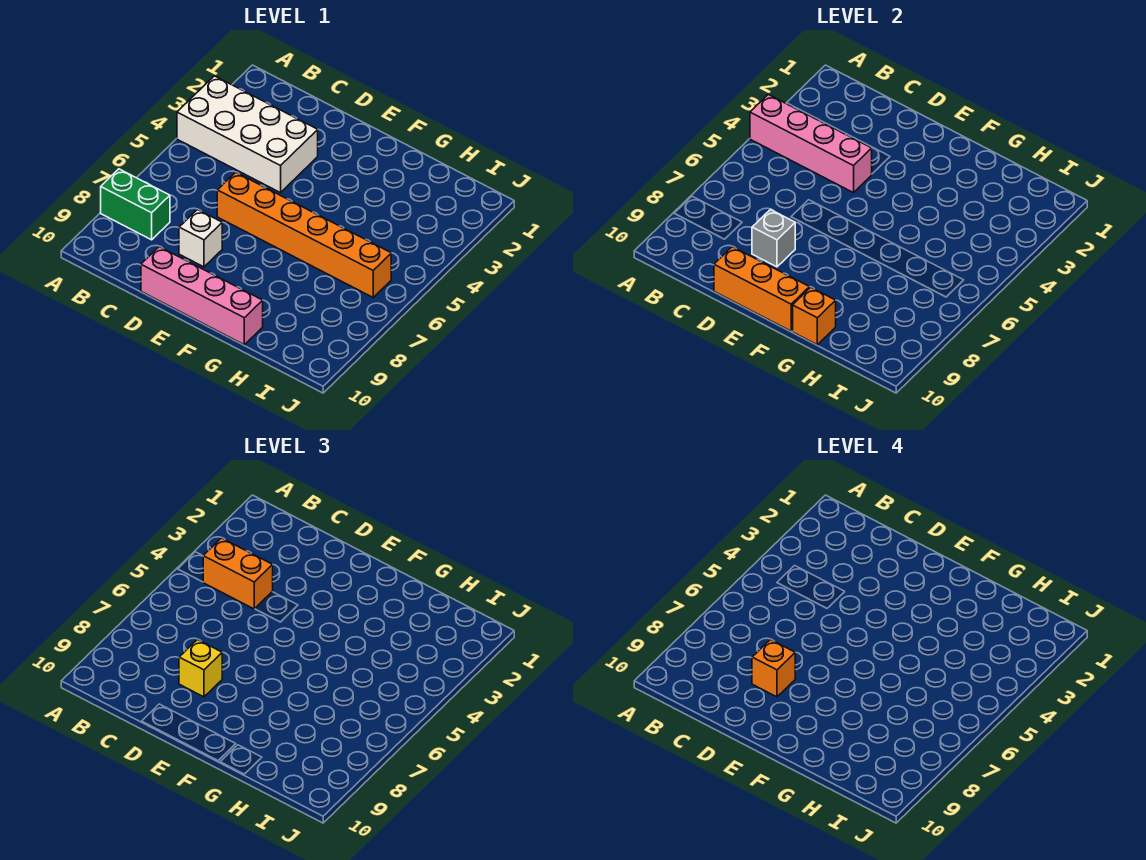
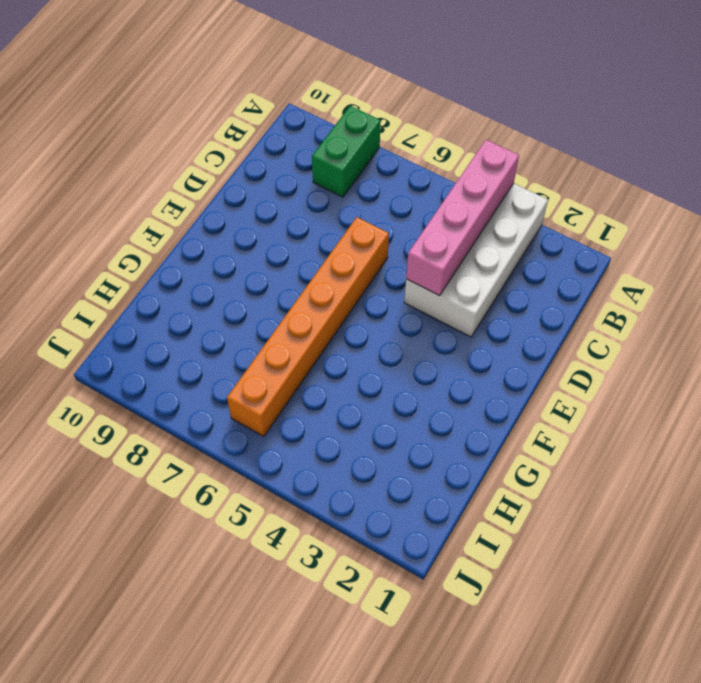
none -> white brick D8 level 1
none -> pink brick D10:G10 level 1
none -> grey brick D8 level 2

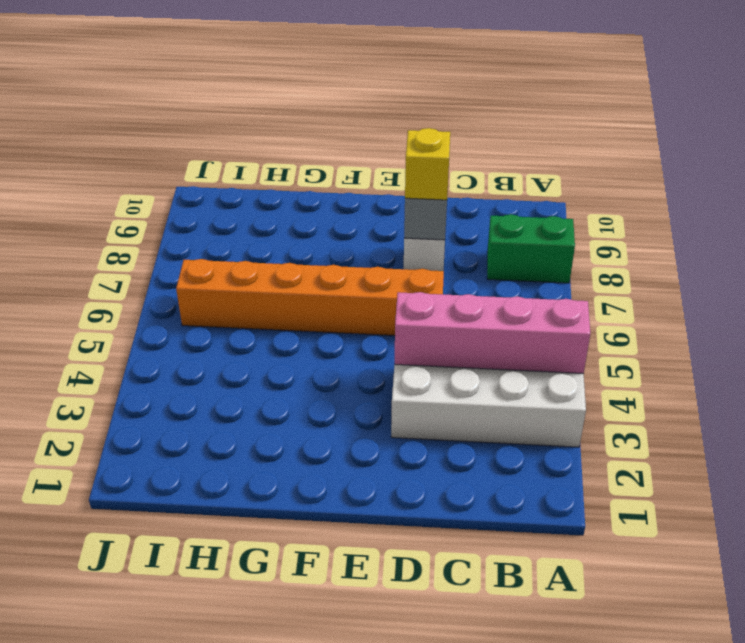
none -> pink brick D10:G10 level 1
none -> orange brick D10:F10 level 2
none -> orange brick G10 level 2

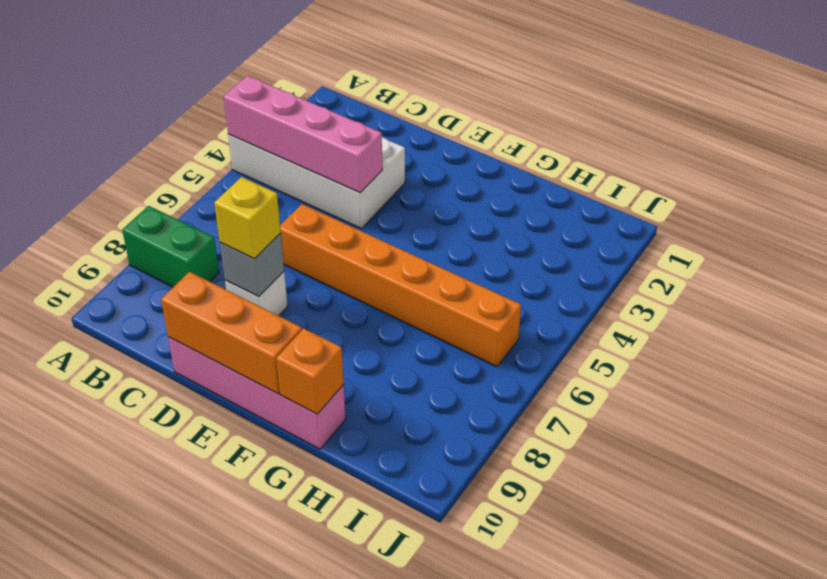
none -> orange brick B4:C4 level 3
none -> orange brick D8 level 4

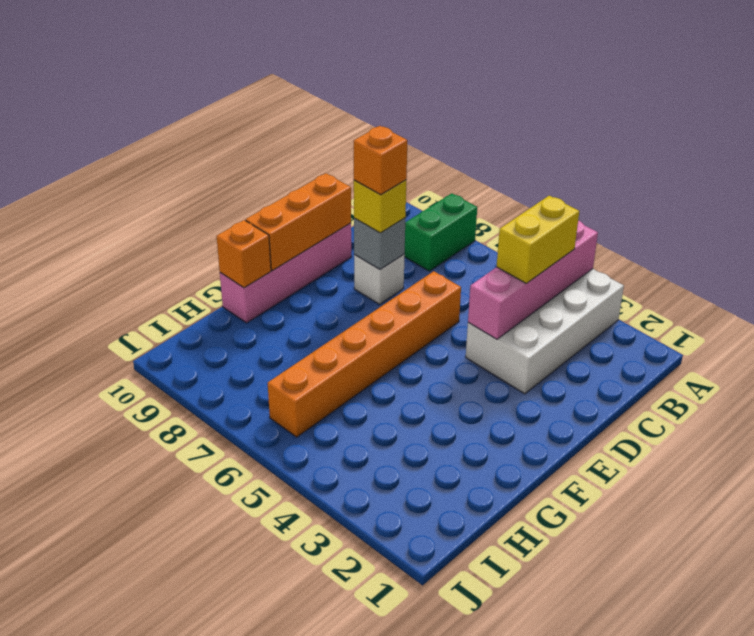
yellow brick B4:C4 level 3 -> orange brick B4:C4 level 3

